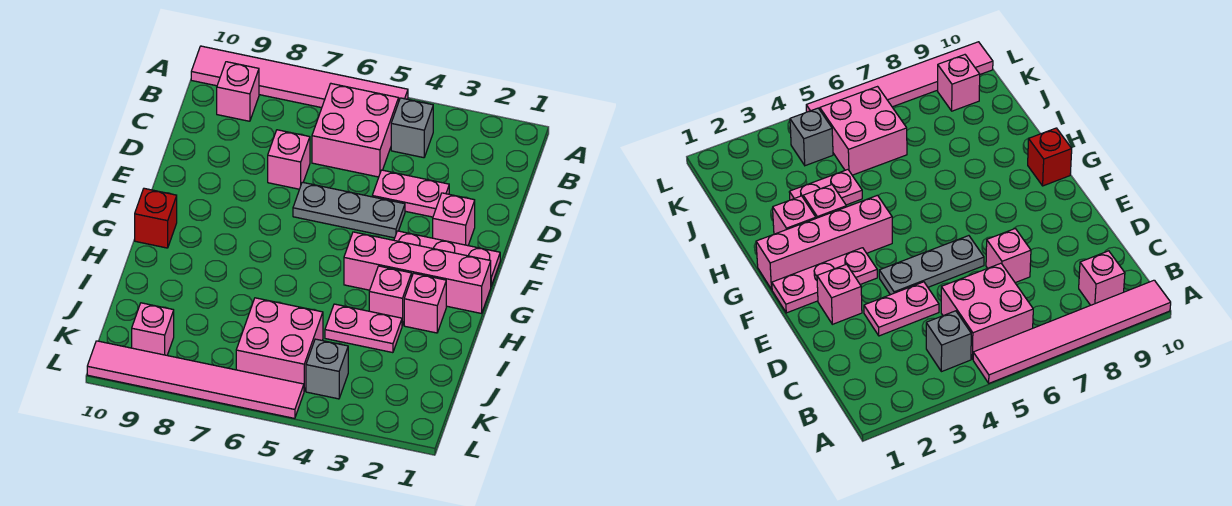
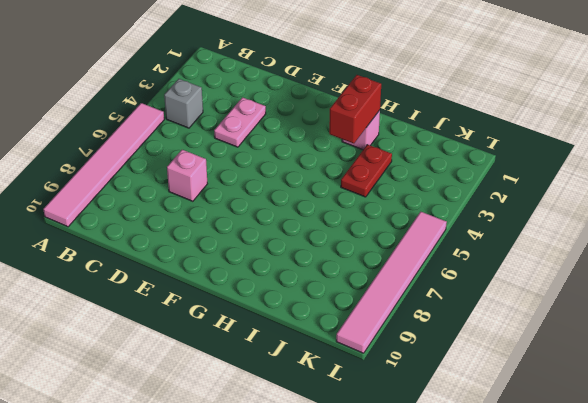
red brick H2:H3 level 2 -> none
red plate I3:I4 level 1 -> pink plate I3:I4 level 1
none -> pink brick B5:C6 level 1
none -> pink brick B9 level 1
none -> pink brick E2 level 1

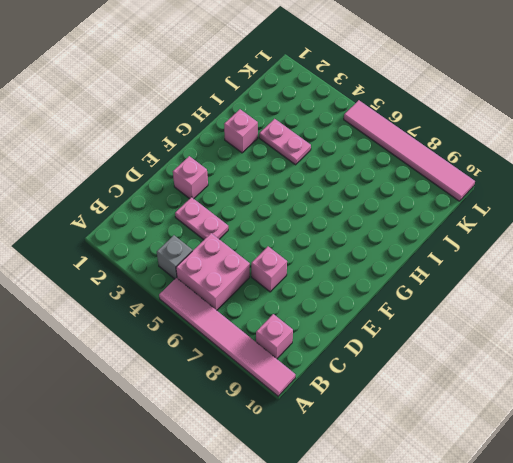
none -> grey plate E4:E6 level 1
none -> pink plate F1:F3 level 1
none -> pink brick G1:G4 level 1

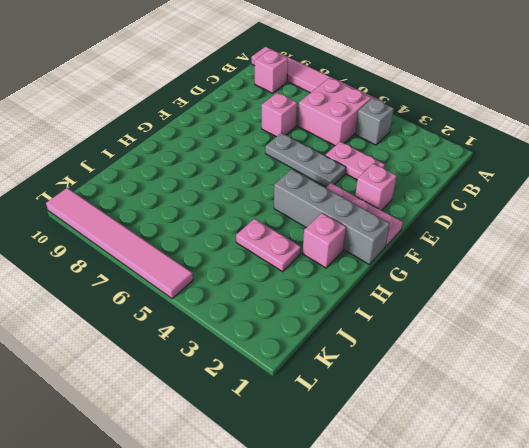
grey brick G1:G4 level 1 -> pink brick G1:G4 level 1
none -> red brick G10 level 1
none -> pink brick H3 level 1
none -> pink brick J5:K6 level 1

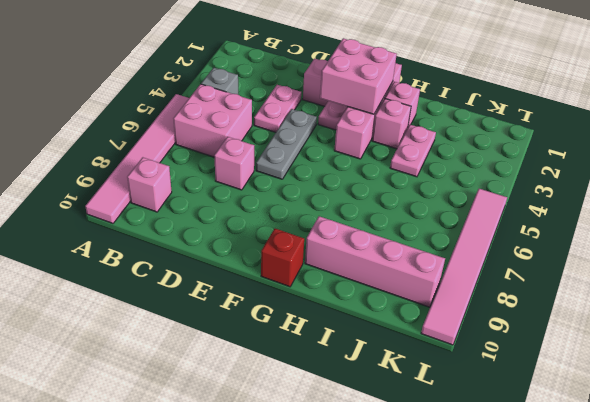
pink brick F2:G3 level 2 -> pink brick J5:K6 level 1
pink brick H9:K9 level 1 -> pink brick K9 level 1
none -> grey brick K4 level 1

